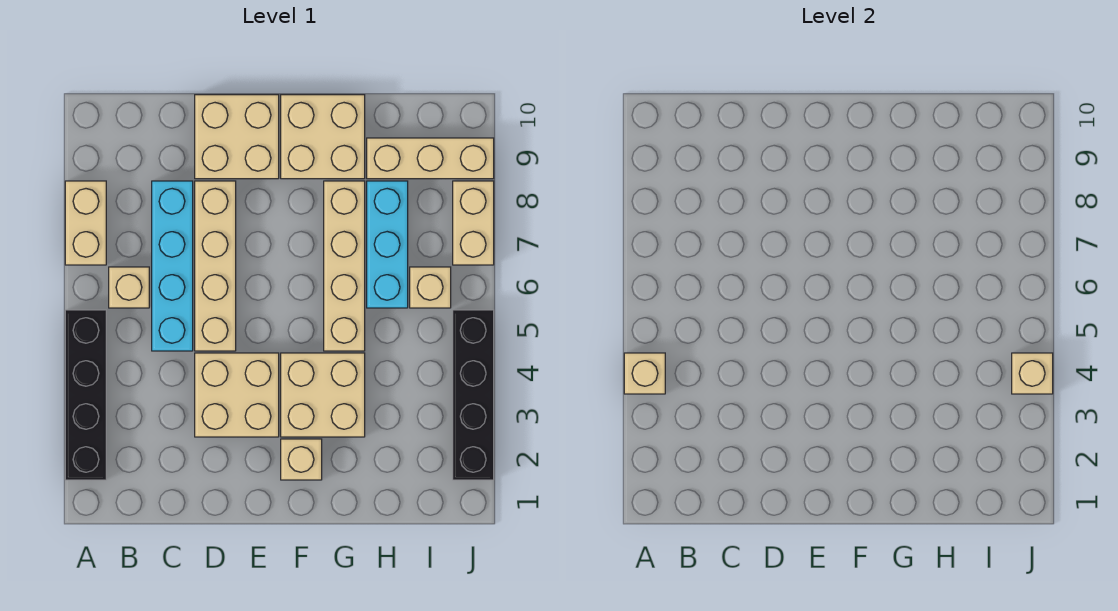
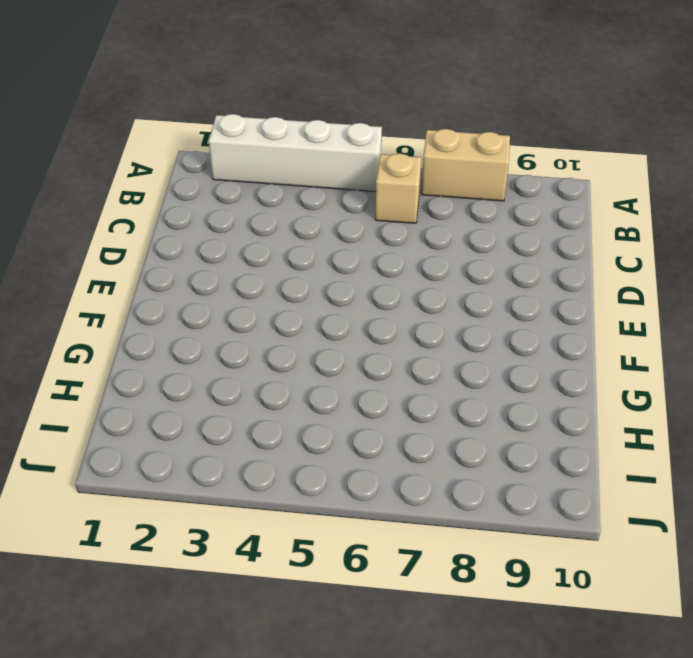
white brick A2:A5 level 1 -> black brick A2:A5 level 1
none -> cyan brick C5:C8 level 1
none -> tan brick D3:E4 level 1
none -> tan brick D5:D8 level 1

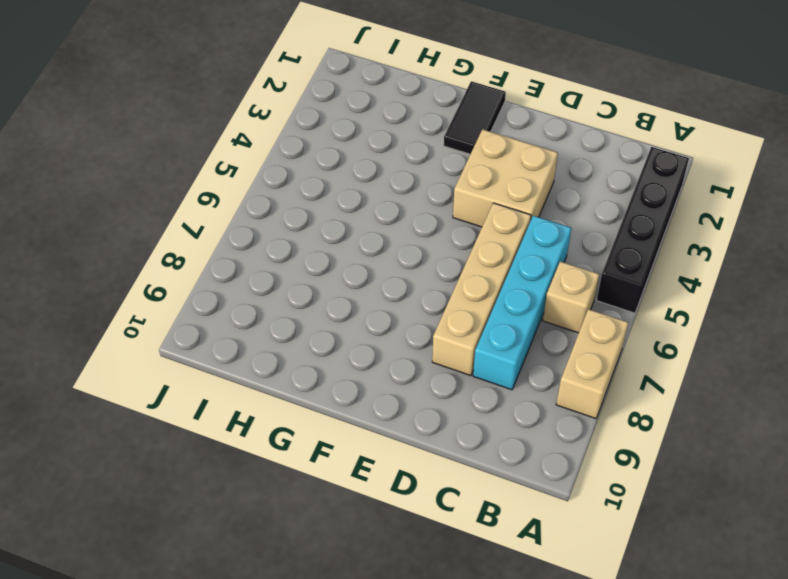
black tile F1:F2 level 1 -> tan brick F2 level 1
none -> tan brick D9:E10 level 1
none -> tan brick F3:G4 level 1
none -> tan brick F9:G10 level 1

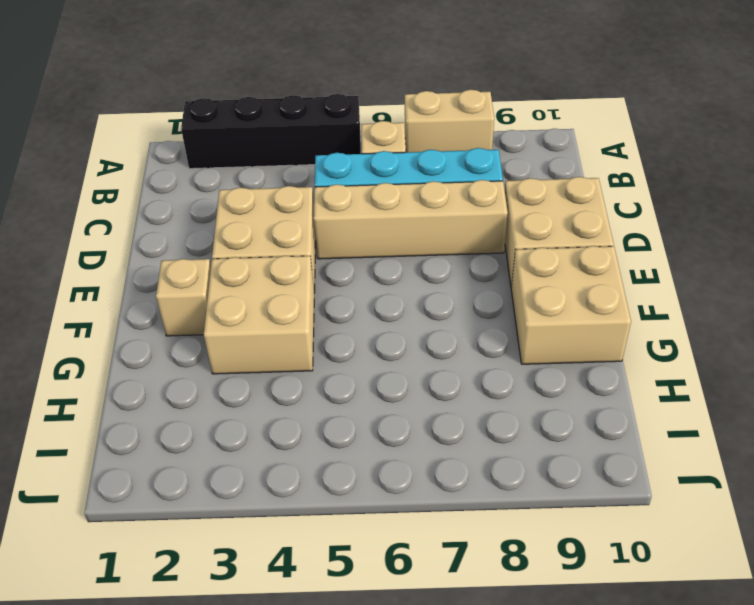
none -> tan brick G5:G8 level 1
none -> cyan brick H6:H8 level 1
none -> tan brick H9:J9 level 1

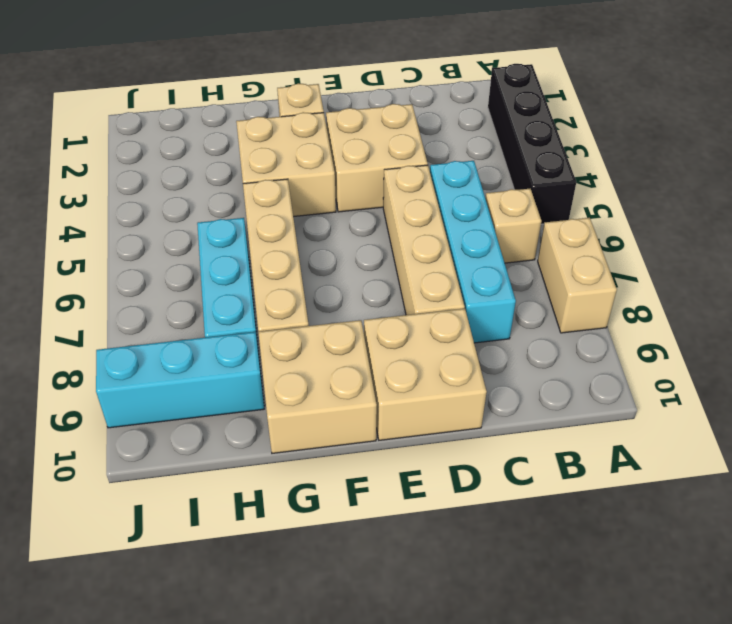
cyan brick H9:J9 level 1 -> tan brick H9:J9 level 1
none -> tan brick I6 level 1
none -> black brick J2:J5 level 1
none -> tan brick J7:J8 level 1

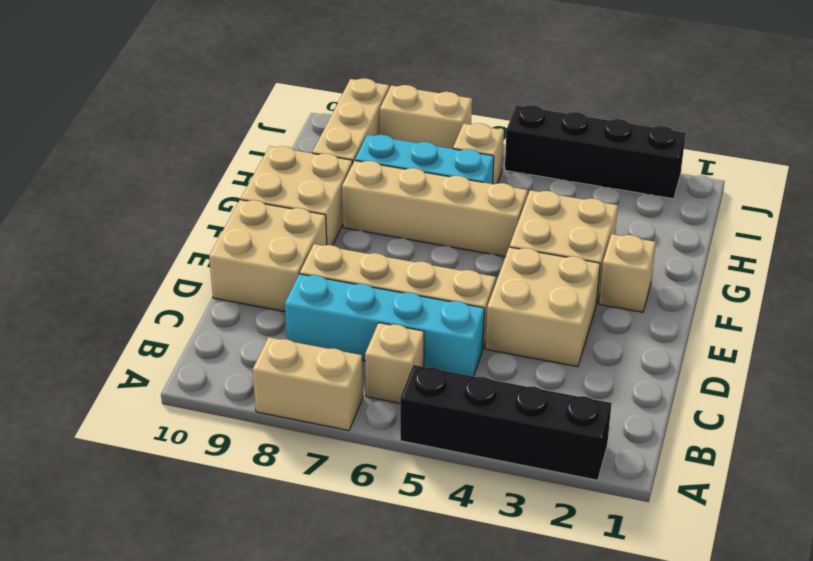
none -> tan brick A4 level 2
none -> tan brick J4 level 2

